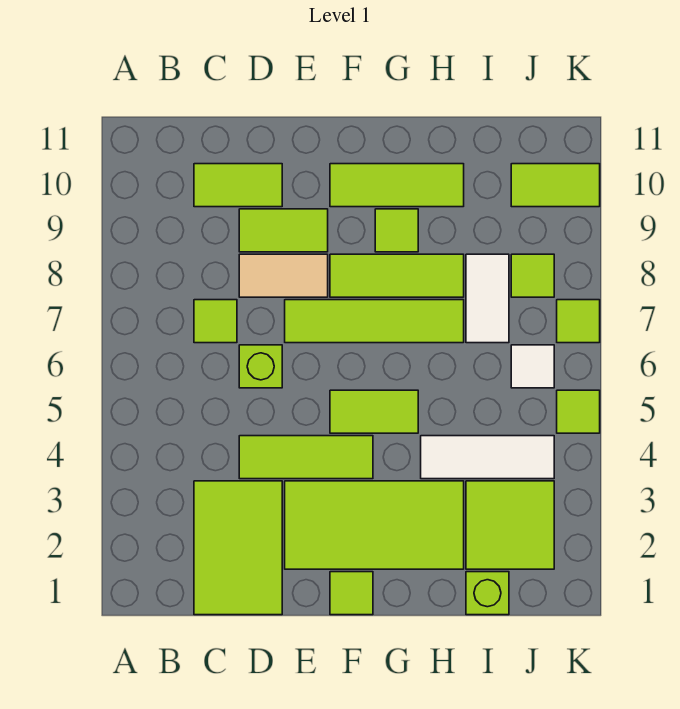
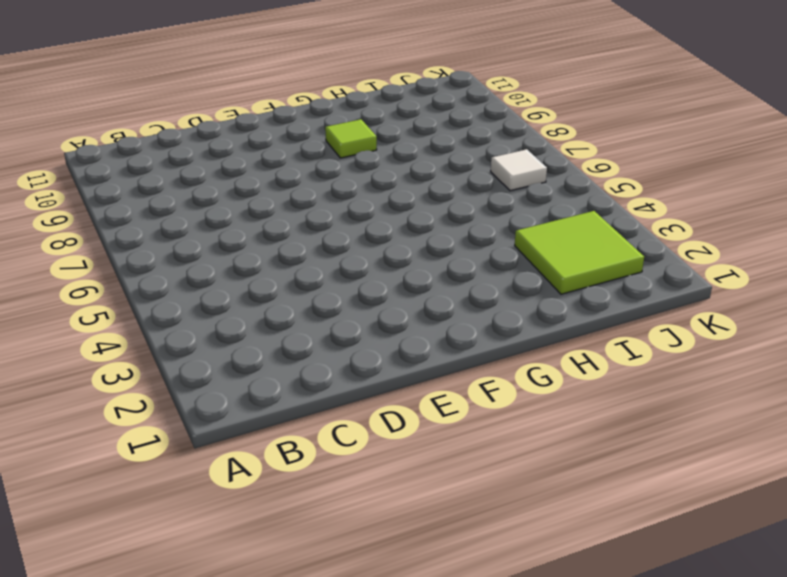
none -> lime tile C1:D3 level 1
none -> lime tile C7 level 1
none -> lime tile C10:D10 level 1

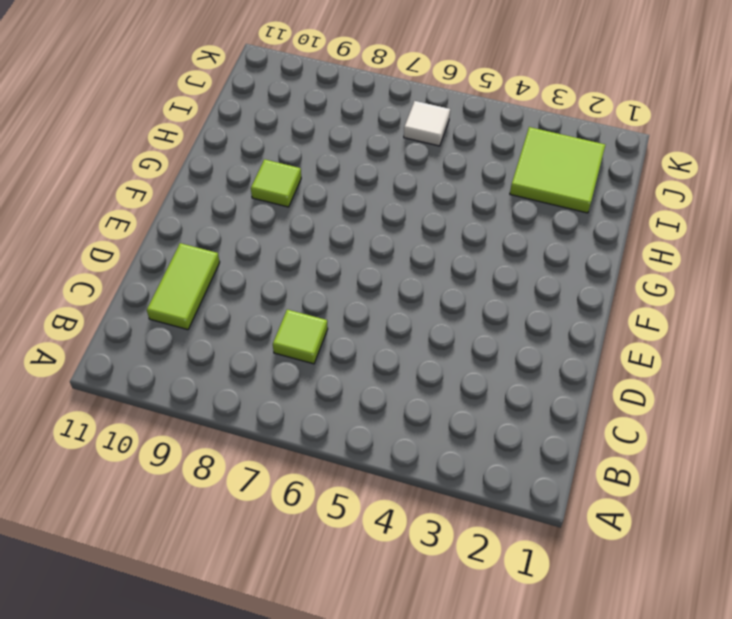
none -> lime tile C1:D3 level 1
none -> lime tile D4:F4 level 1
none -> lime brick D6 level 1

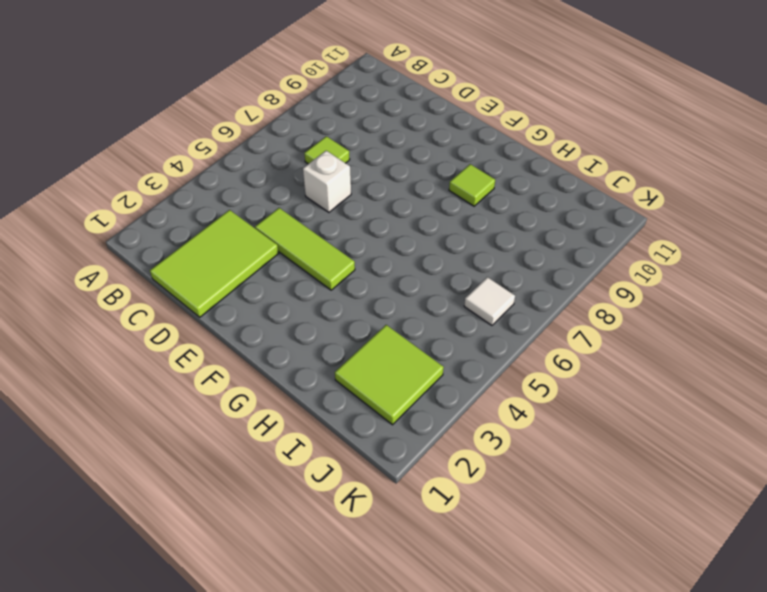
white brick D6 level 1 -> lime brick D6 level 1
none -> lime tile C10:D10 level 1
none -> tan tile D8:E8 level 1
none -> lime tile D9:E9 level 1

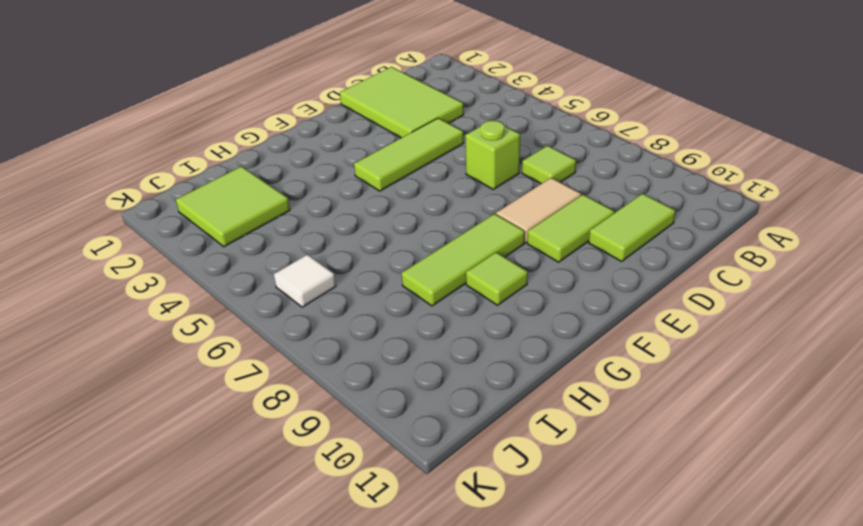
none -> lime tile E2:H3 level 1
none -> lime tile E7:H7 level 1
none -> lime tile F1 level 1

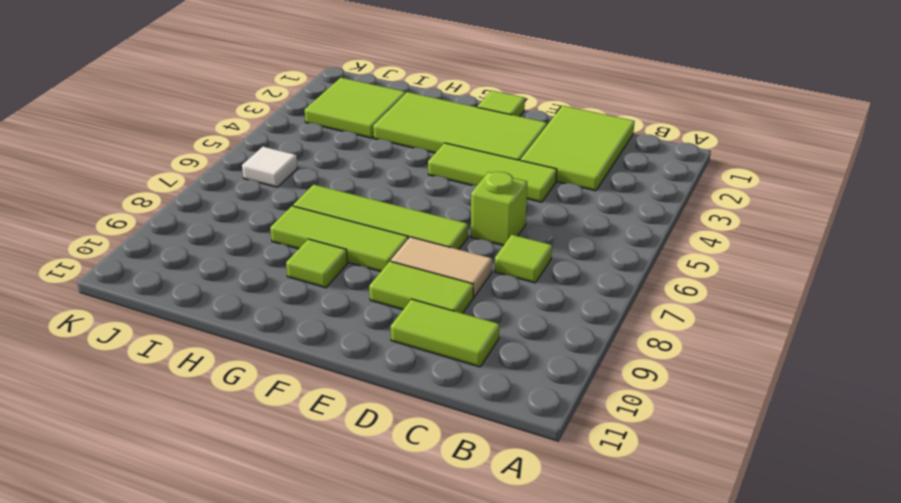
none -> lime tile F5:G5 level 1
none -> lime tile F10:H10 level 1
none -> white tile H4:J4 level 1

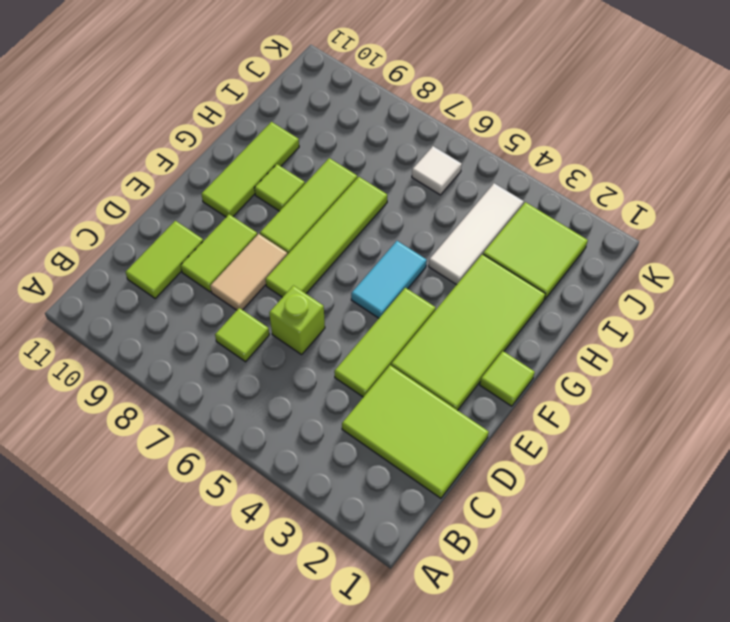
cyan tile F5:G5 level 1 -> lime tile F5:G5 level 1
none -> lime brick I1 level 1
none -> white tile I7:I8 level 1
none -> lime tile J8 level 1

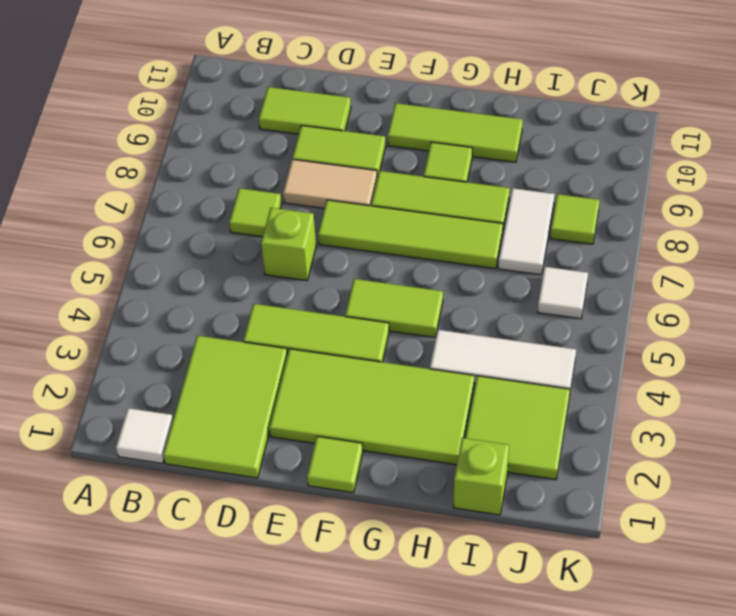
white tile B1 level 1 -> none
none -> lime tile J10:K10 level 1
none -> lime tile K5 level 1
none -> lime tile K7 level 1

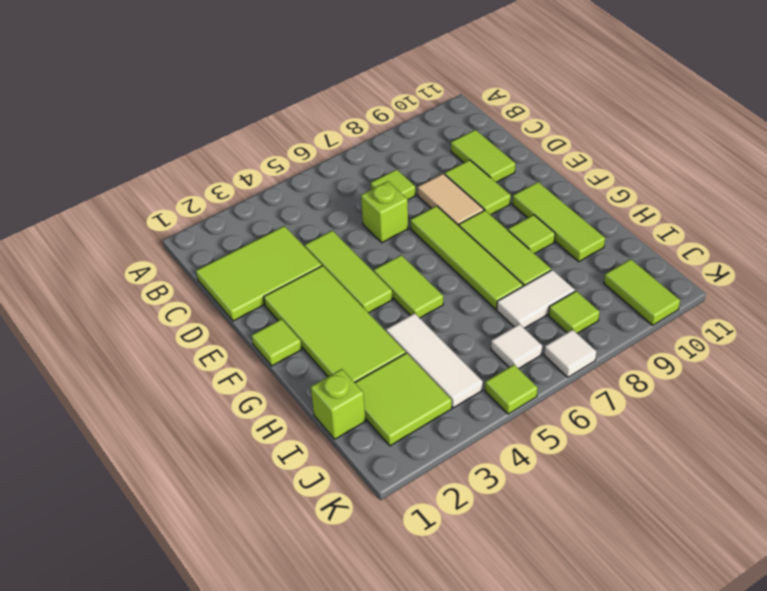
white tile K7 level 1 -> lime tile K7 level 1

